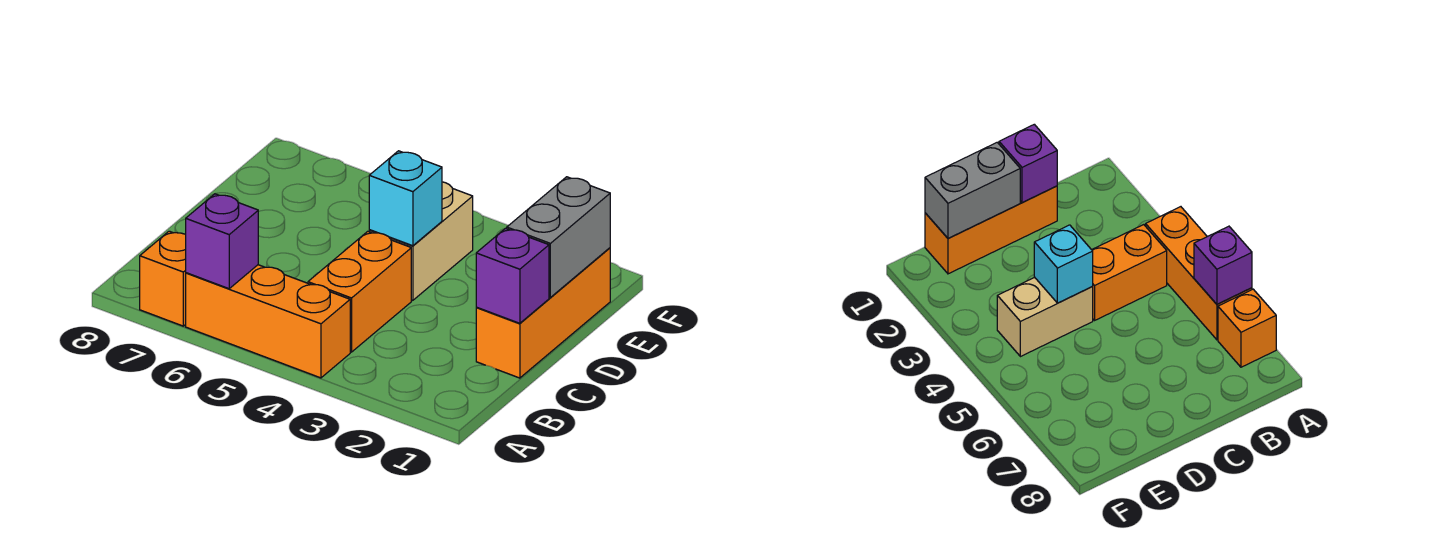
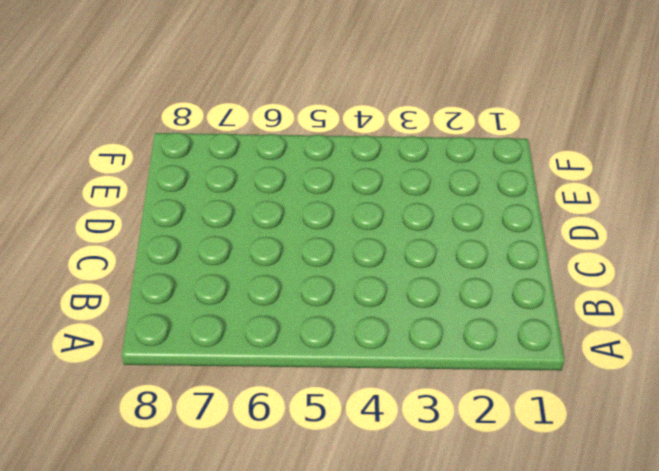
none -> orange brick A4:A6 level 1
none -> orange brick A7 level 1

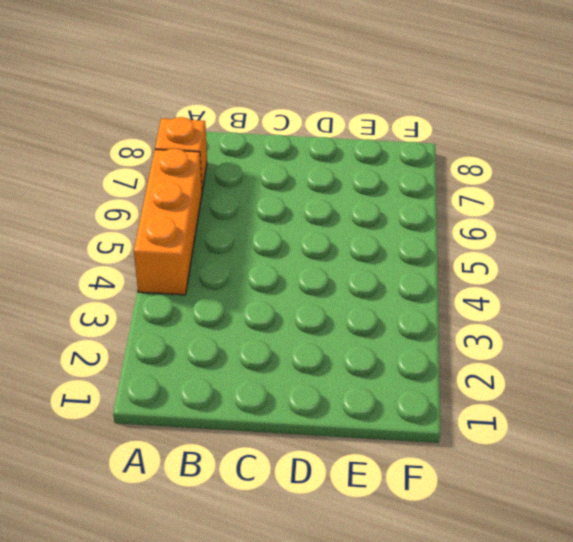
none -> orange brick B4:C4 level 1
none -> orange brick C1:E1 level 1

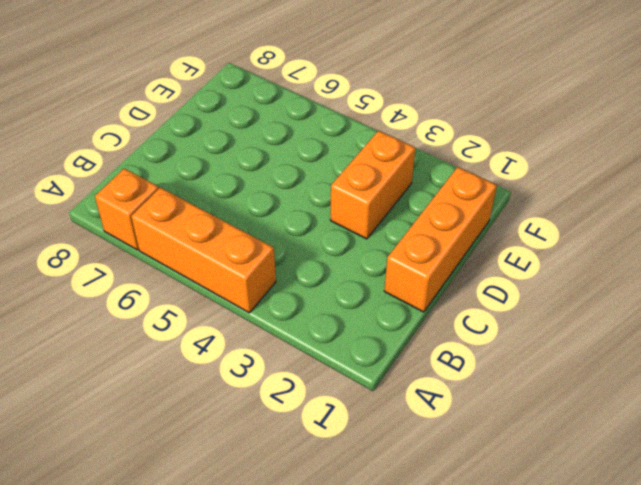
orange brick D3:E3 level 1 -> orange brick B4:C4 level 1
none -> tan brick D4:E4 level 1
none -> purple brick A6 level 2

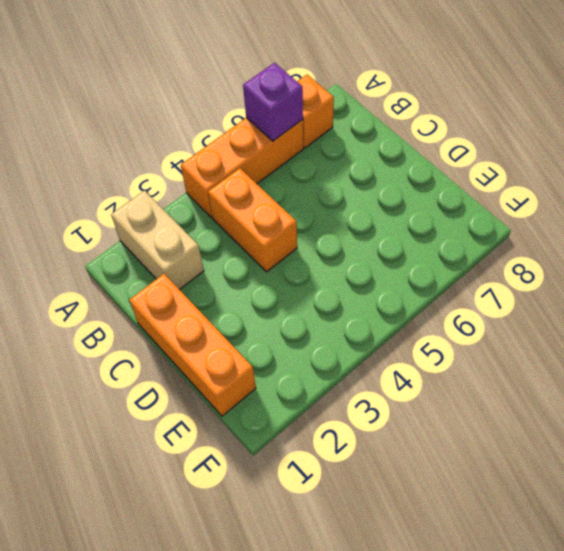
tan brick A2:B2 level 1 -> tan brick D4:E4 level 1
none -> purple brick C1 level 2
none -> grey brick D1:E1 level 2

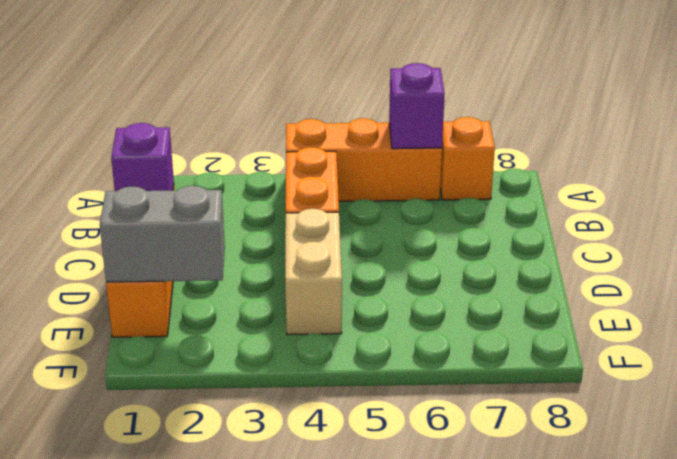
grey brick E1:E2 level 2 -> grey brick D1:E1 level 2
none -> cyan brick D4 level 2

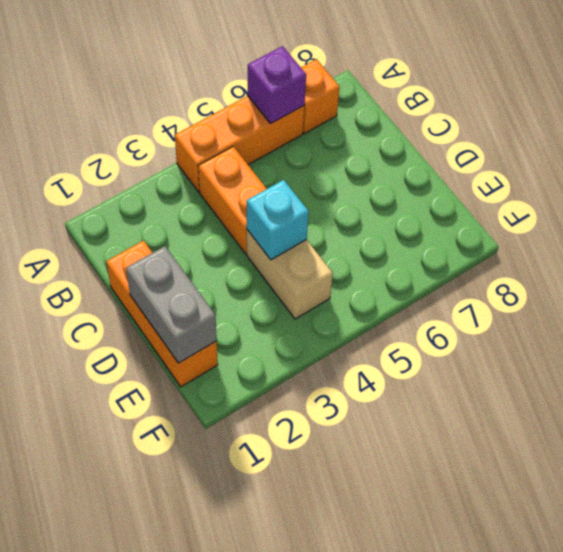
none -> purple brick C1 level 2

